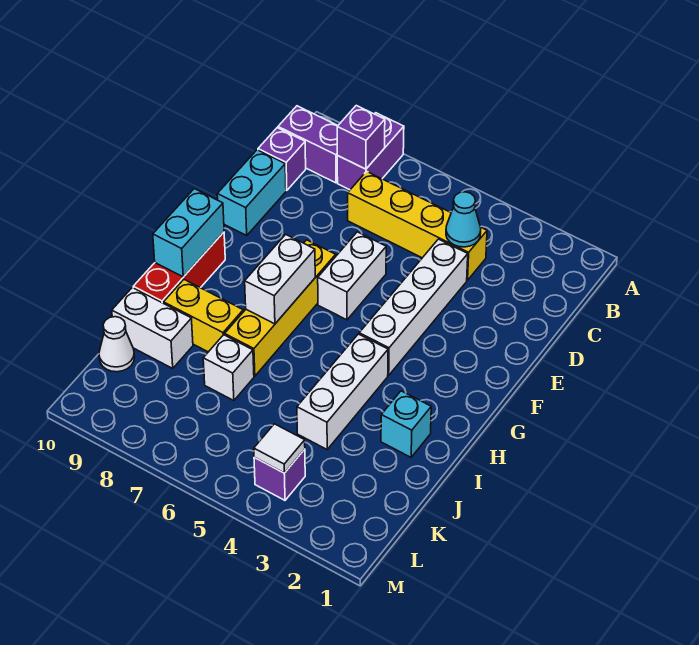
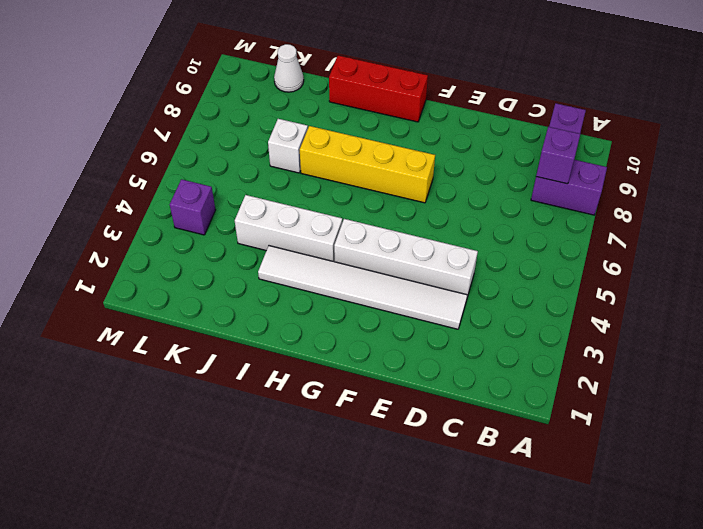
white tile D3:I3 level 1 -> none
none -> yellow brick C4:C7 level 1
none -> purple brick C10 level 1
none -> cyan brick D10:E10 level 1

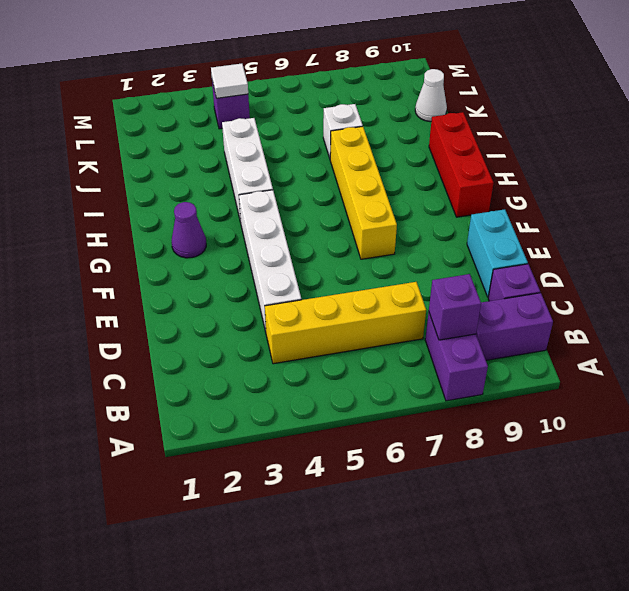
purple cone G2 level 1 -> none
none -> white brick E6:F6 level 1
none -> cyan brick I2 level 1
none -> yellow brick I8:I9 level 1

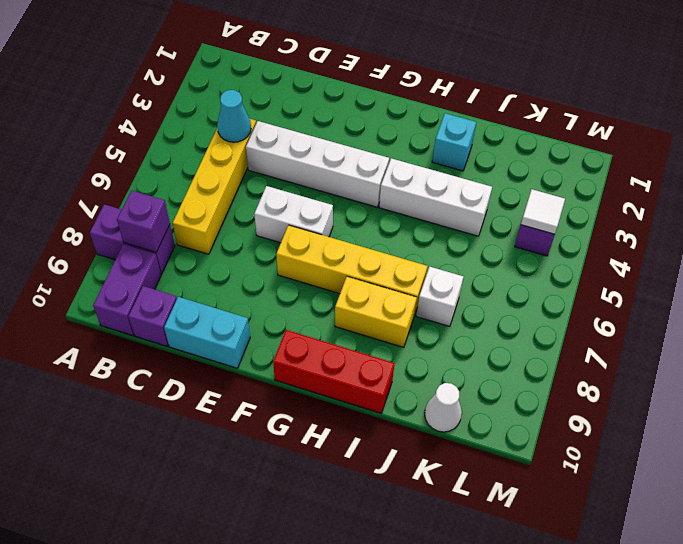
yellow brick H8:I8 level 1 -> yellow brick I8:I9 level 1
none -> white brick J9:J10 level 1
none -> white brick G7:H7 level 2
none -> cyan brick G10:H10 level 2

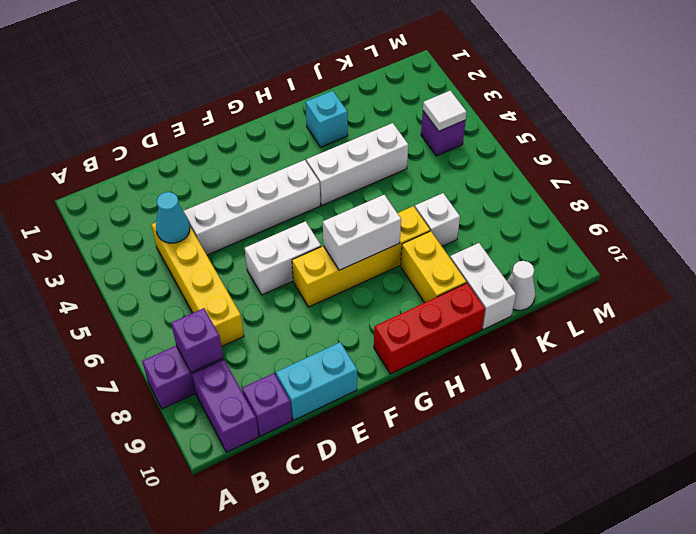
none -> cyan brick G10:H10 level 2

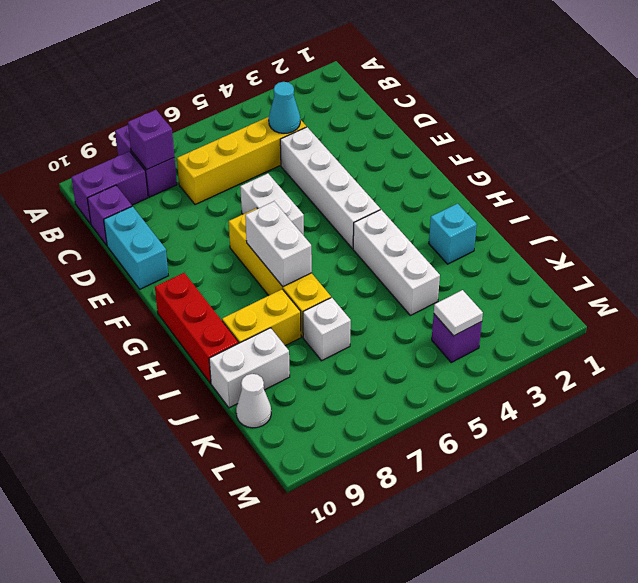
none -> cyan brick G10:H10 level 2

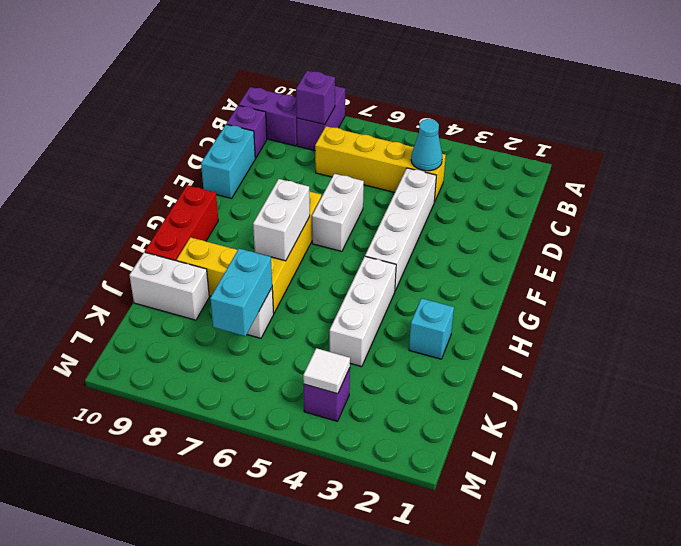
cyan brick J7:K7 level 2 -> cyan brick G10:H10 level 2
none -> white cone K10 level 1

